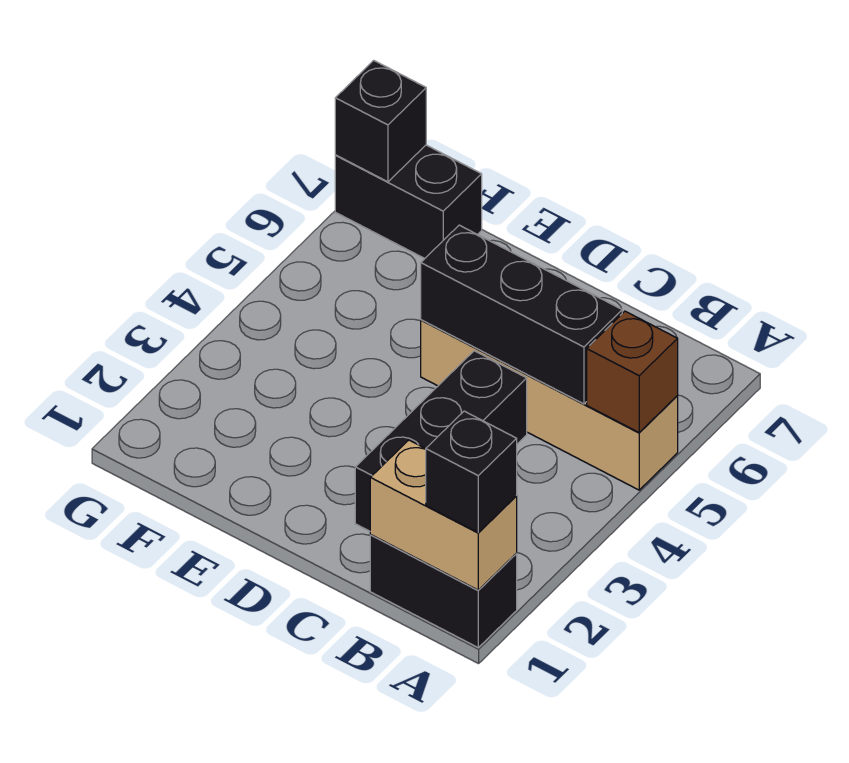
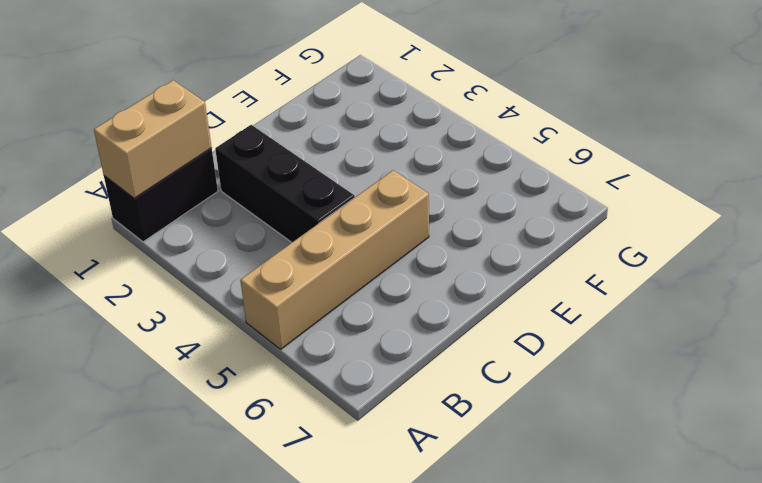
none -> black brick F7:G7 level 1
none -> brown brick A5 level 2

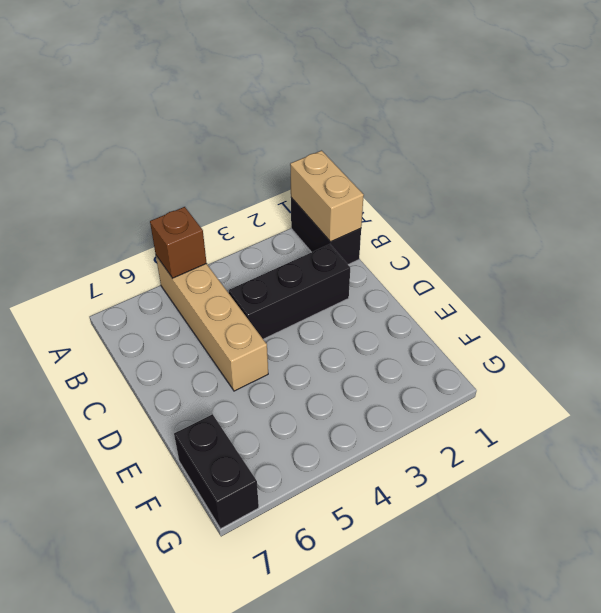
none -> black brick B5:D5 level 2
none -> black brick G7 level 2

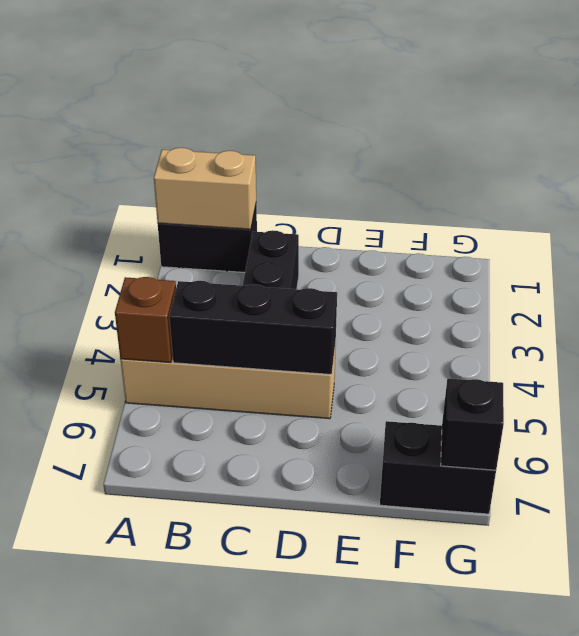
none -> black brick A1 level 3

